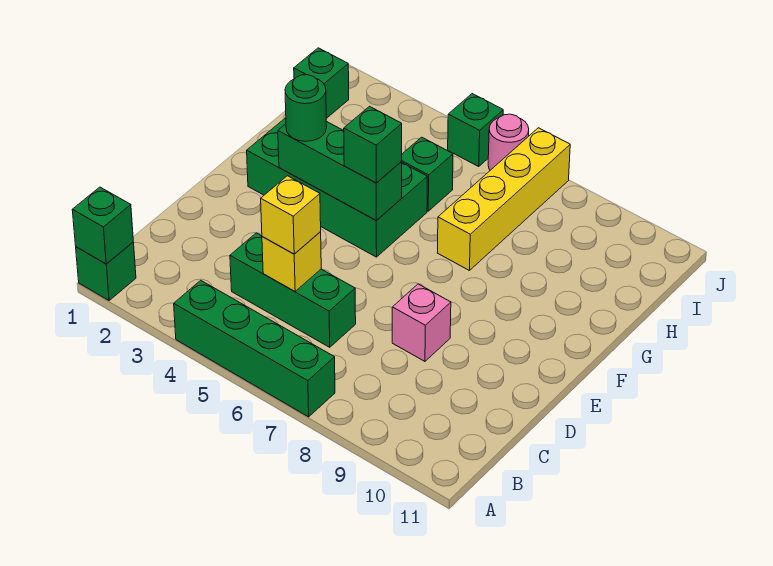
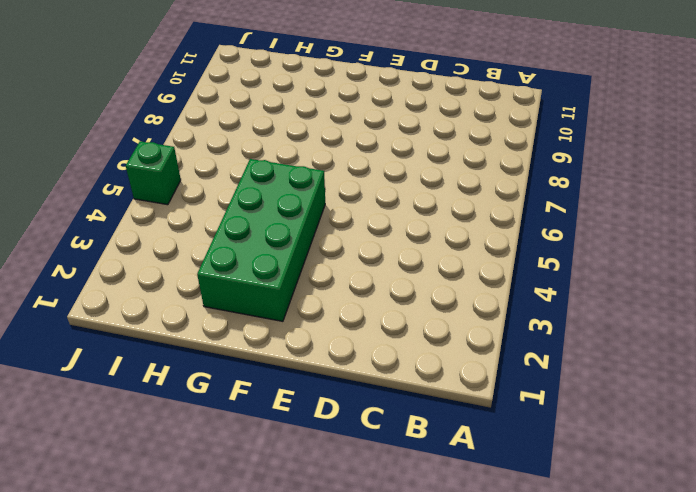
none -> green brick A1 level 1
none -> green brick A4:A7 level 1
none -> green brick C4:C6 level 1

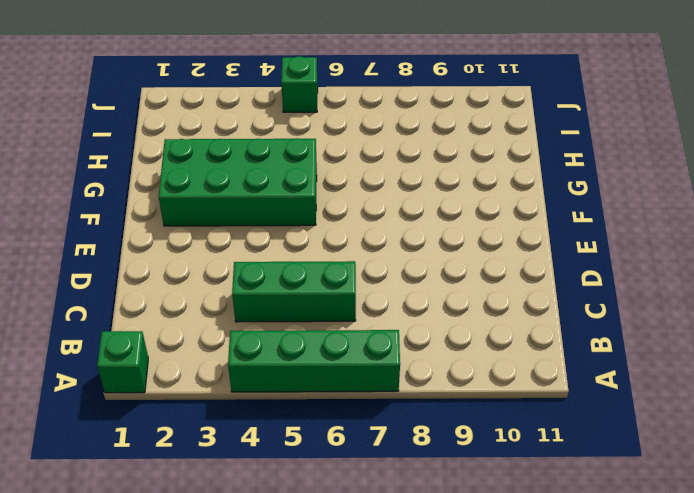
none -> pink brick D8 level 1
none -> yellow brick G7:J7 level 1
none -> green brick H5 level 1

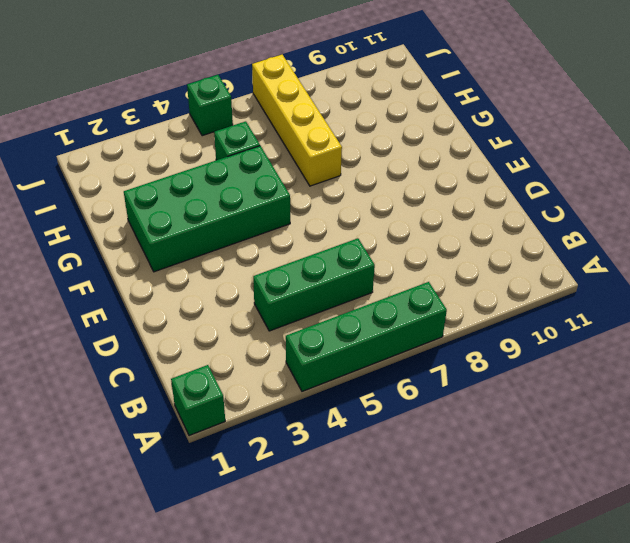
none -> pink brick D8 level 1
none -> green brick I1 level 1
none -> pink round brick J6 level 1

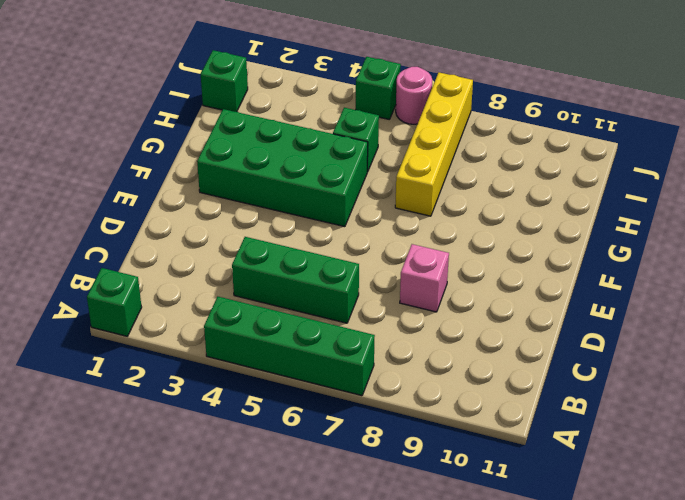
none -> green brick A1 level 2
none -> yellow brick C5 level 2
none -> green brick F3:F5 level 2

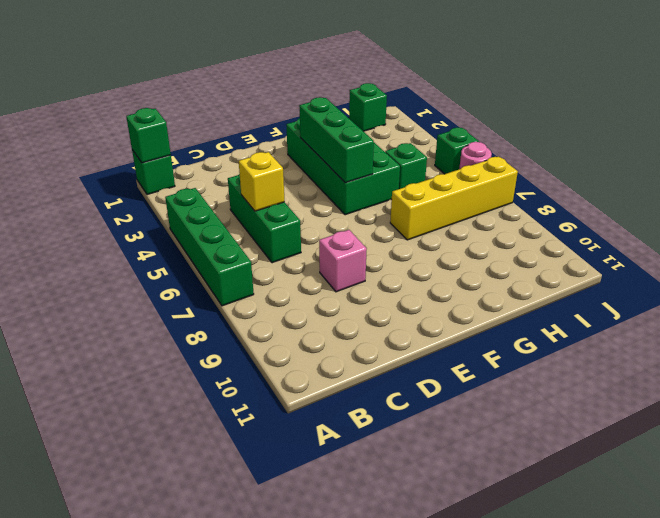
none -> yellow brick C5 level 3
none -> green round brick F3 level 3
none -> green brick F5 level 3

